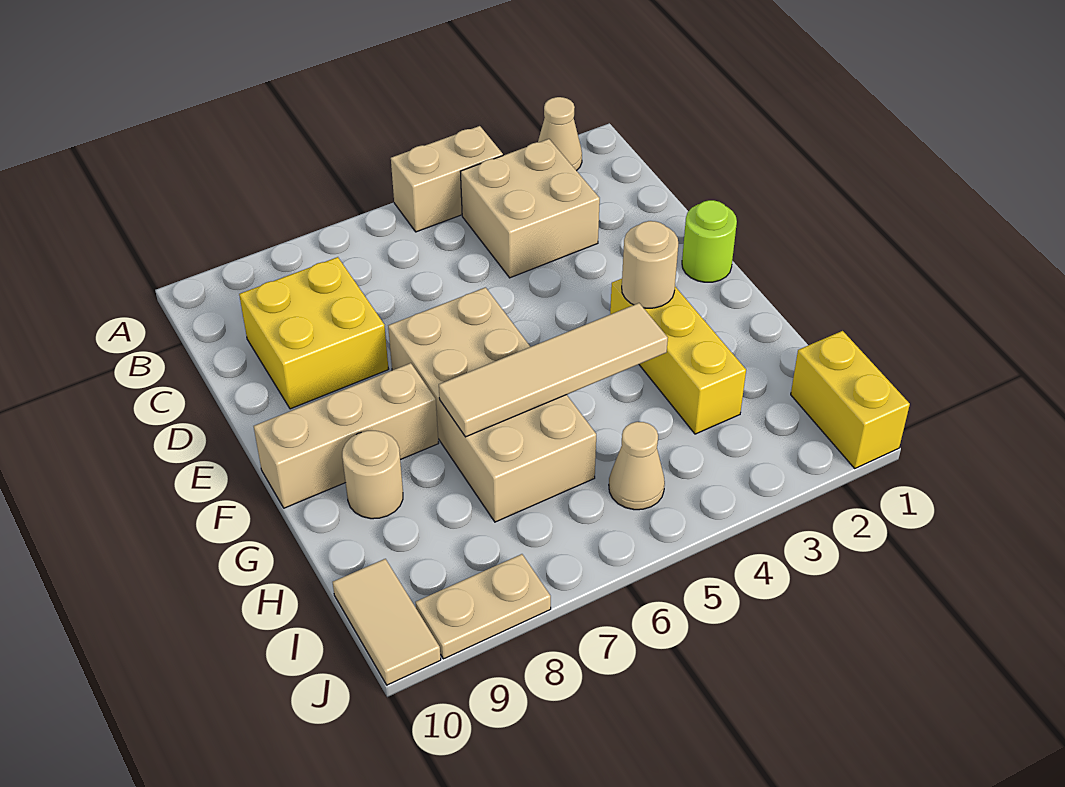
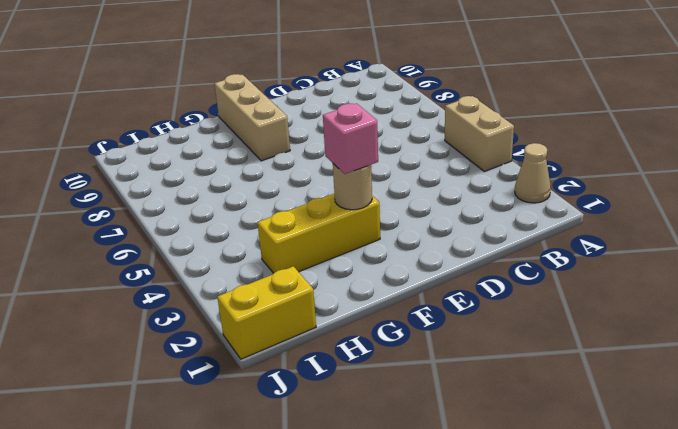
pink brick F3 level 3 -> none
none -> tan brick B3:C4 level 1
none -> yellow brick C8:D9 level 1
none -> lime round brick E1 level 1

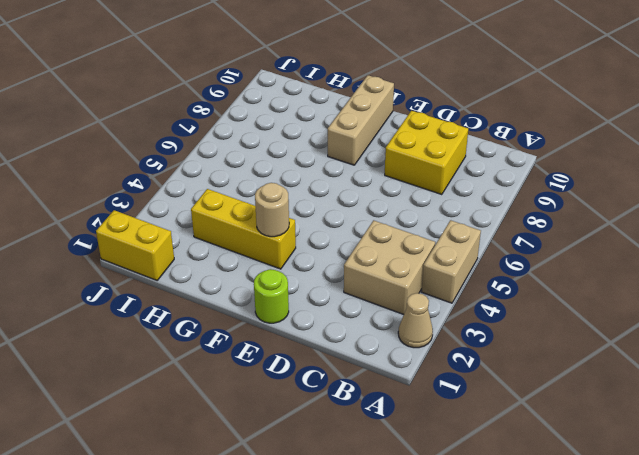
none -> tan brick E6:H7 level 1
none -> tan round brick G9 level 1
none -> tan cone I5 level 1

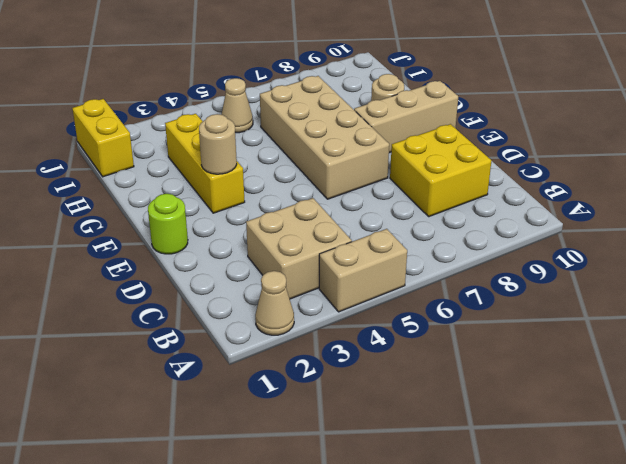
none -> tan tile I10:J10 level 1
none -> tan plate J8:J9 level 1
none -> tan tile G4:G7 level 2

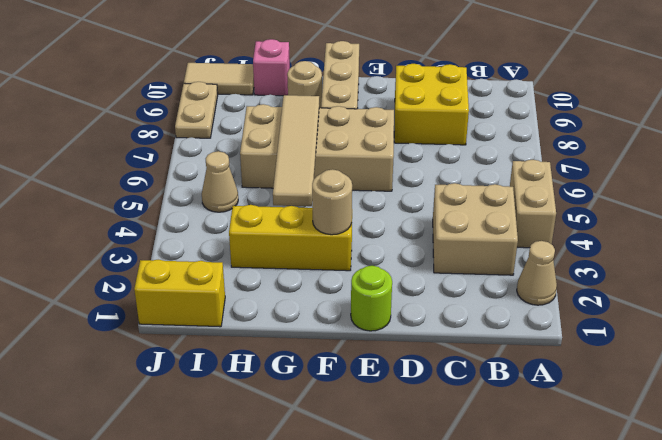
pink brick H10 level 1 -> none

